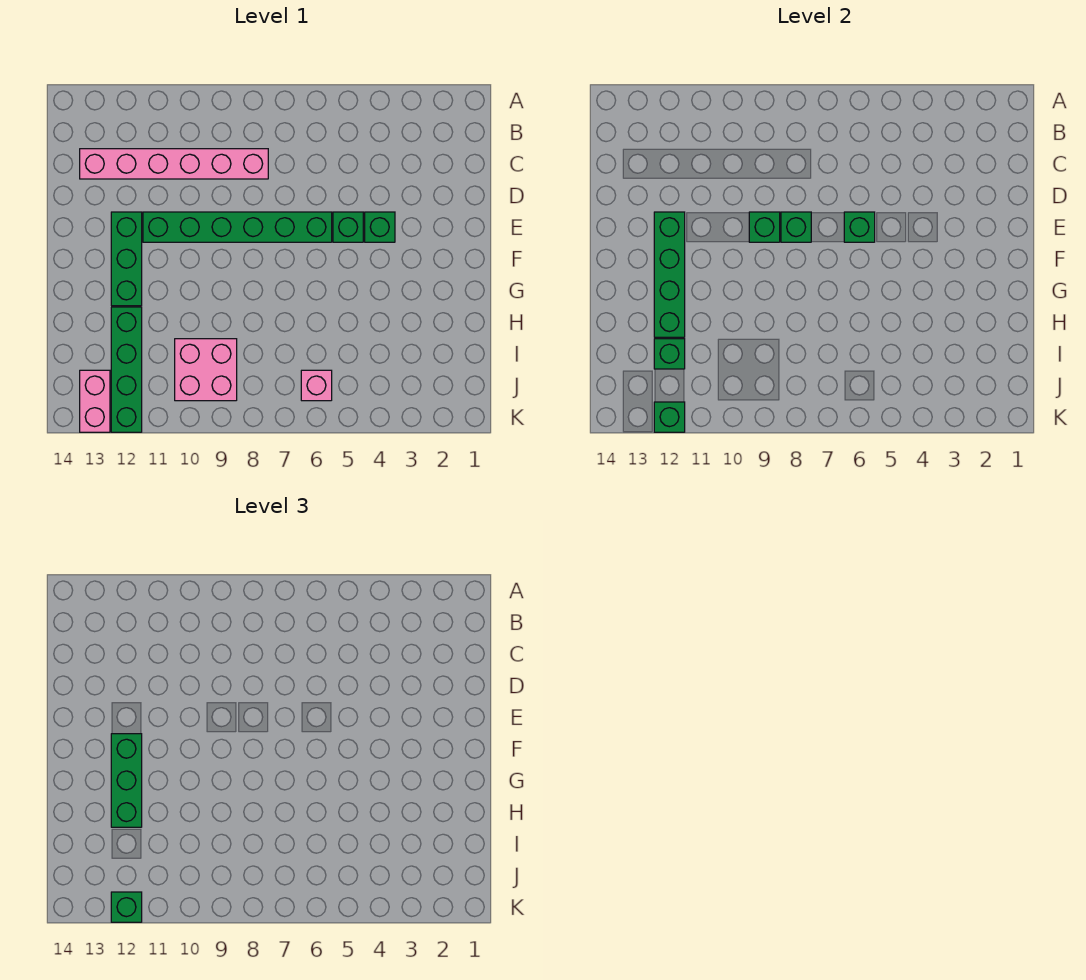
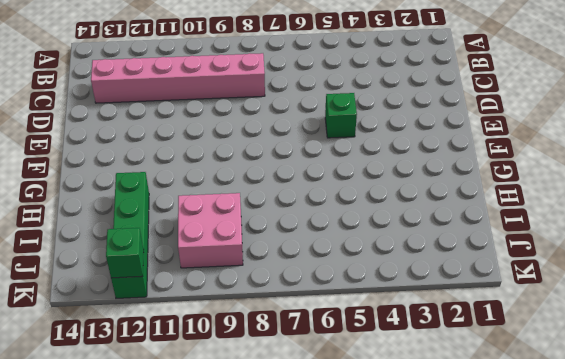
none -> green brick E4 level 1
none -> green brick E6:E11 level 1
none -> green brick E12:G12 level 1

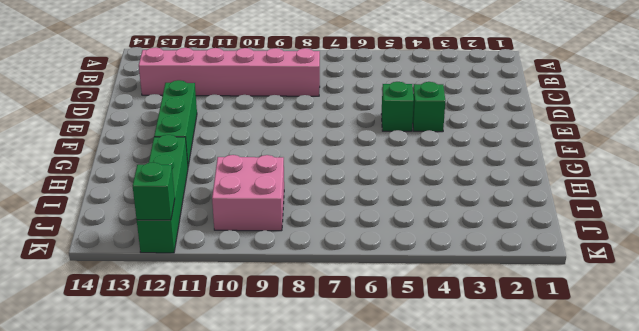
none -> green brick E6:E11 level 1
none -> pink brick J6 level 1
none -> pink brick J13:K13 level 1

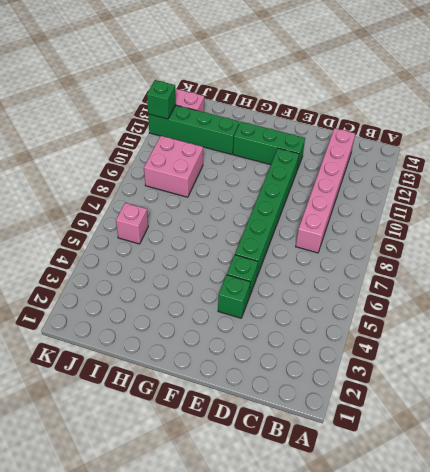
none -> green brick E6 level 2
none -> green brick E8 level 2
none -> green brick E9 level 2

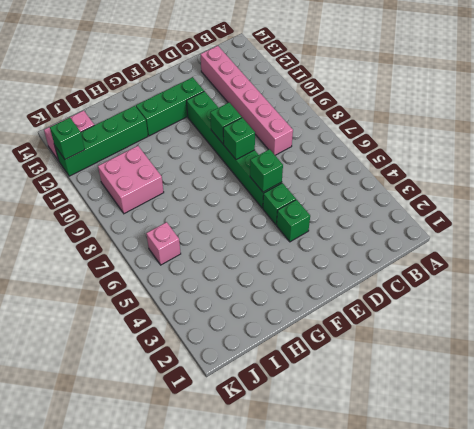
none -> green brick E12:H12 level 2
none -> green brick I12 level 2
none -> green brick F12:H12 level 3

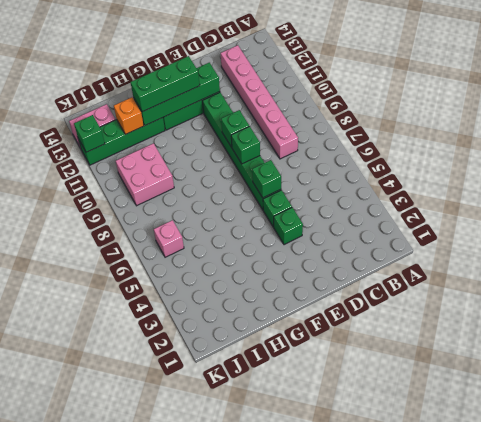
orange brick I12 level 2 -> green brick I12 level 2
none -> green brick K12 level 3

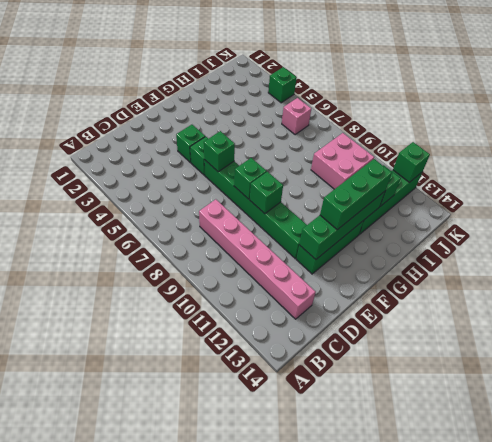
green brick K4 level 1 -> green brick K12 level 3
none -> pink brick J13:K13 level 1

